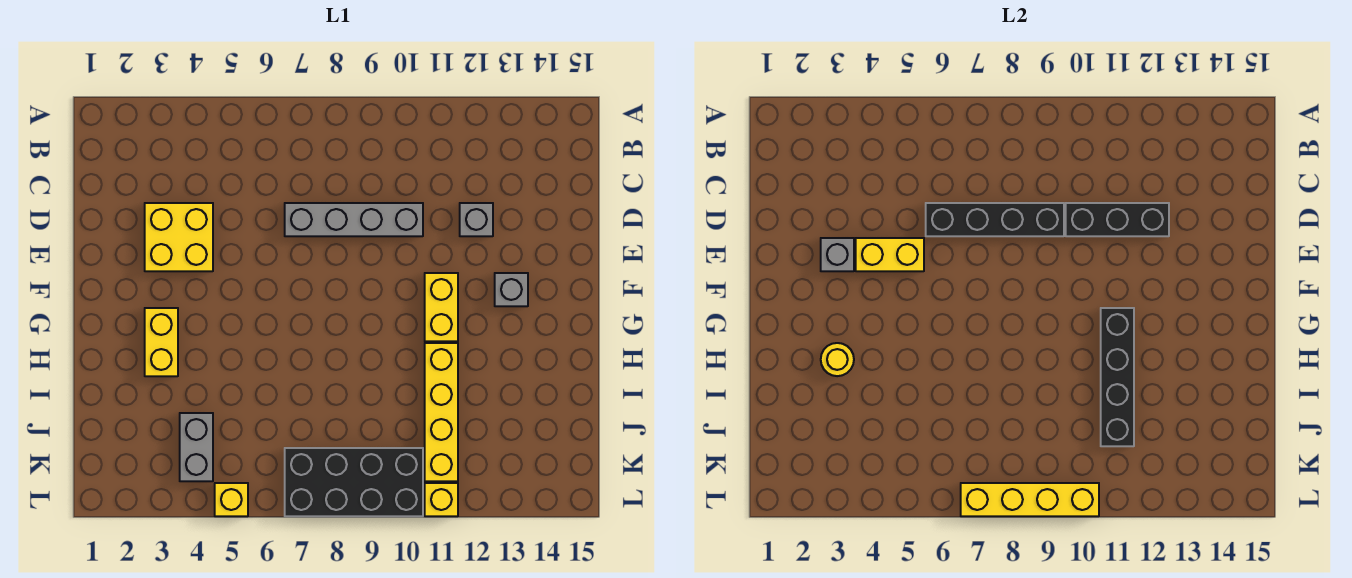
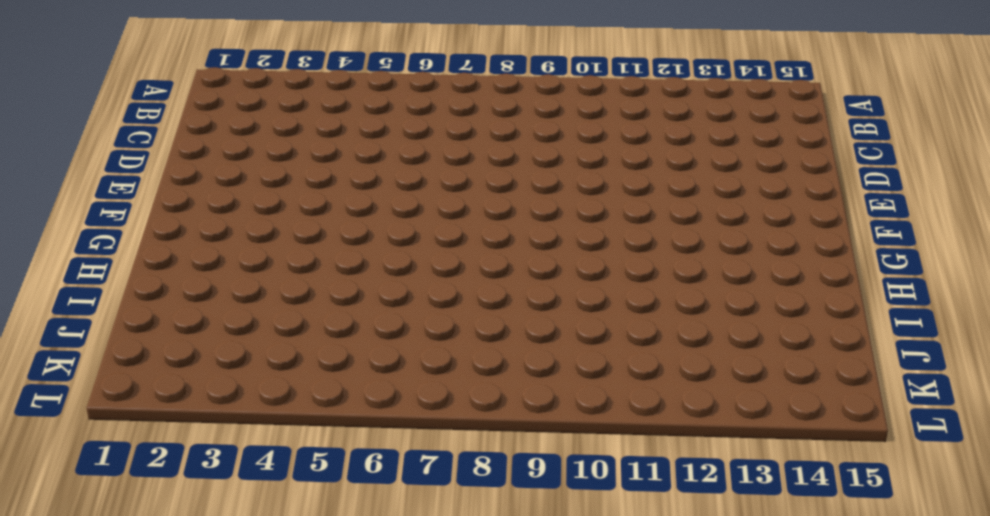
none -> yellow brick D3:E4 level 1
none -> grey brick D7:D10 level 1
none -> grey brick D12 level 1

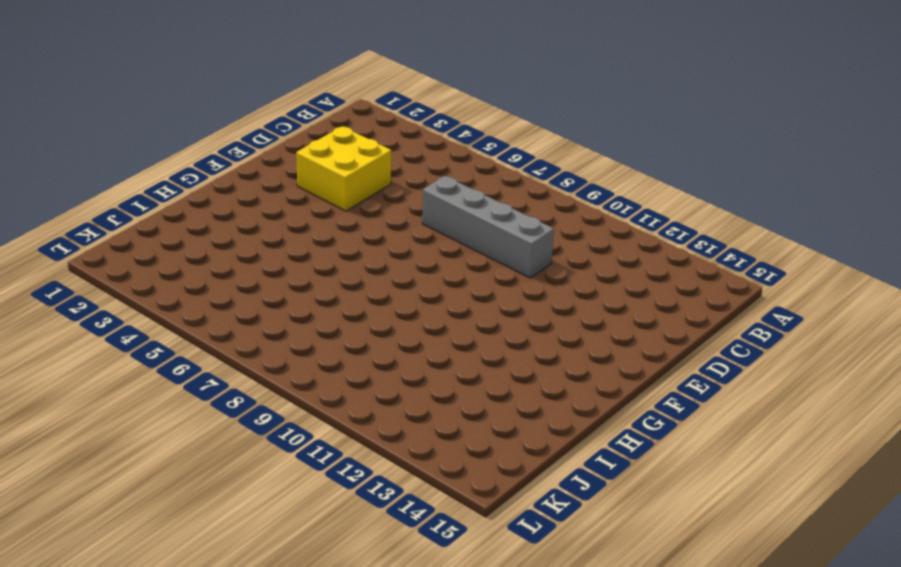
none -> grey brick D12 level 1
none -> yellow brick F11:G11 level 1
none -> grey brick F13 level 1

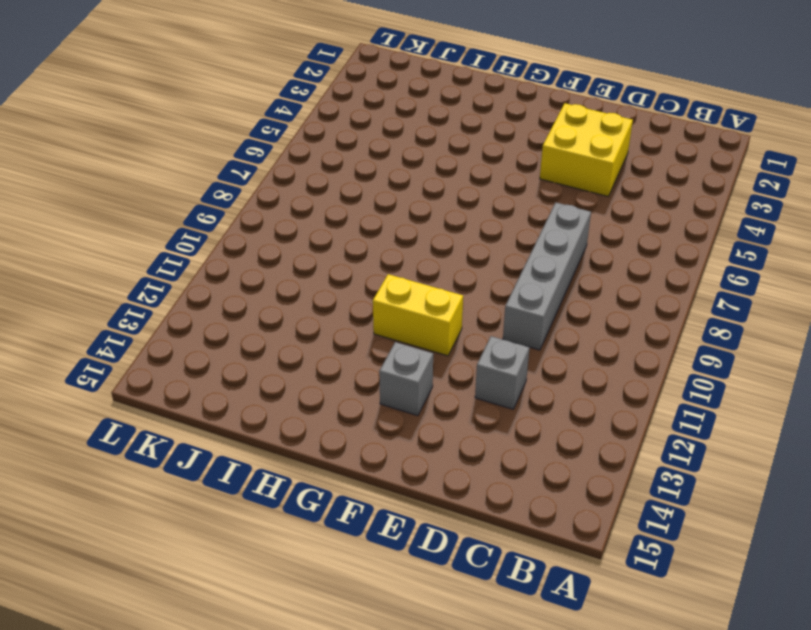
none -> yellow brick G3:H3 level 1
none -> yellow brick H11:K11 level 1
none -> grey brick J4:K4 level 1

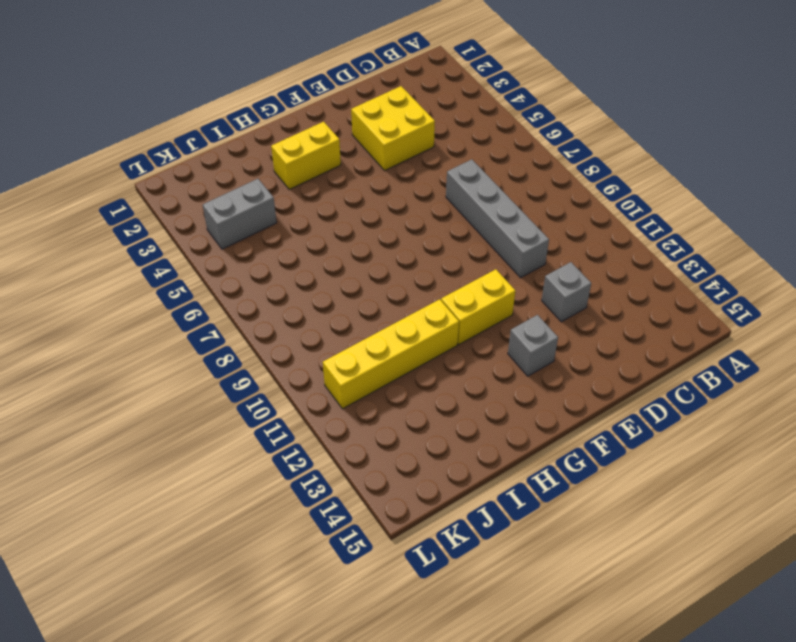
none -> black brick K7:L10 level 1
none -> yellow brick L5 level 1
none -> yellow brick L11 level 1

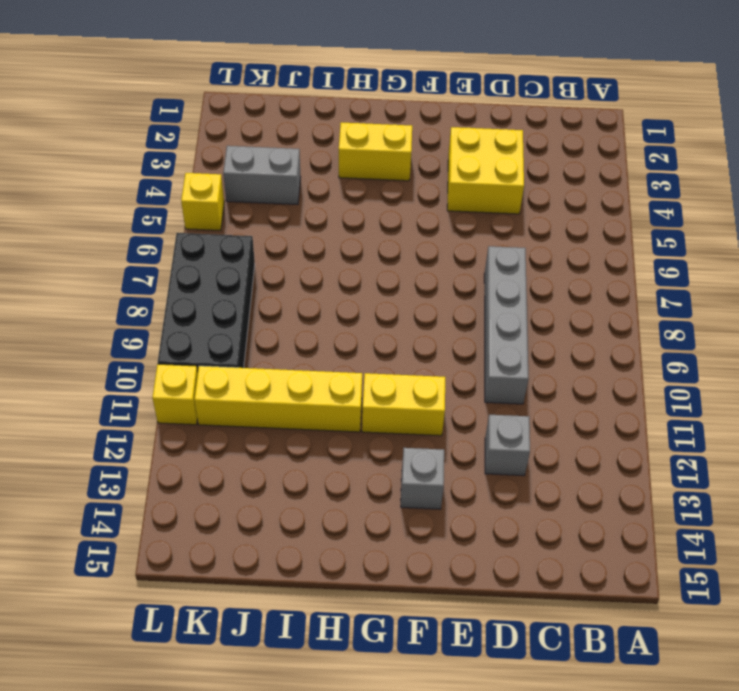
none -> black brick D6:D9 level 2
none -> black brick D10:D12 level 2
none -> grey brick E3 level 2

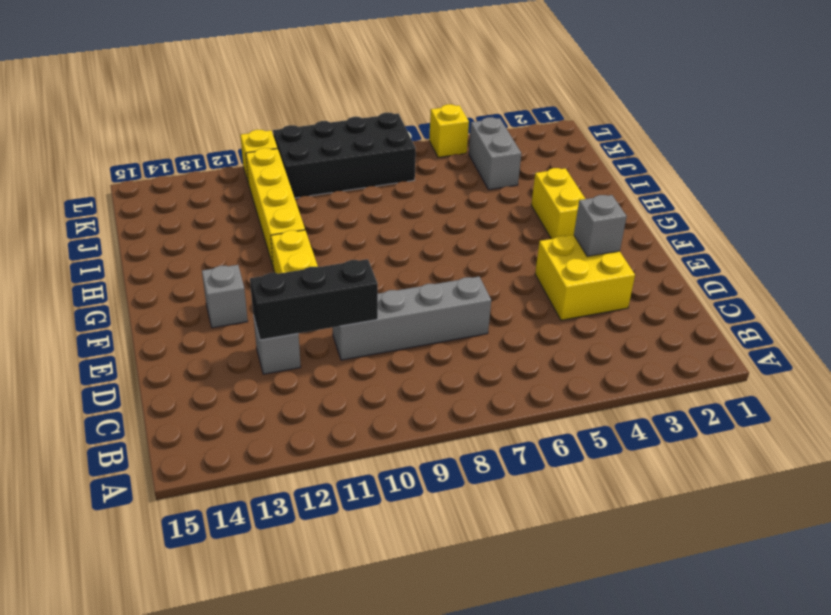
none -> black brick D6:D9 level 2
none -> yellow brick E4:E5 level 2
none -> black brick G11:J11 level 2

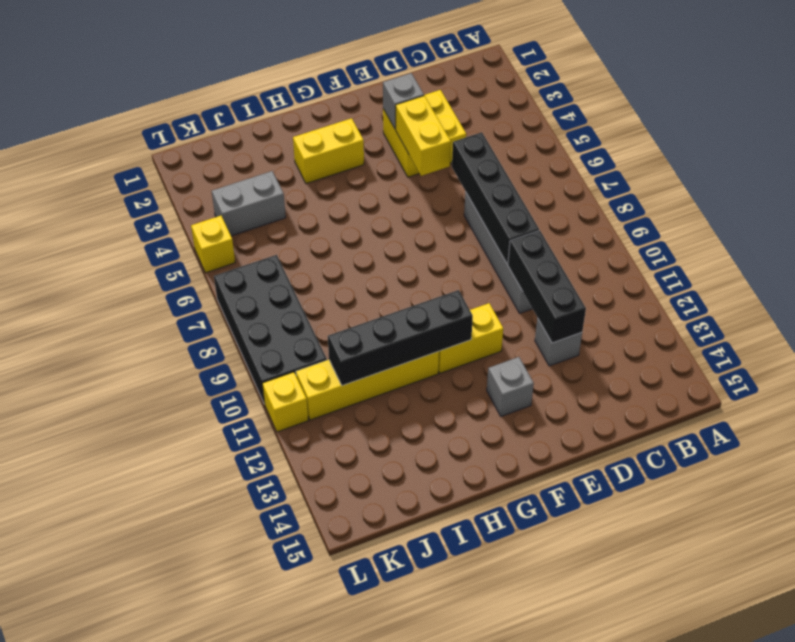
none -> yellow round brick H3 level 2
none -> yellow brick L7:L10 level 2

